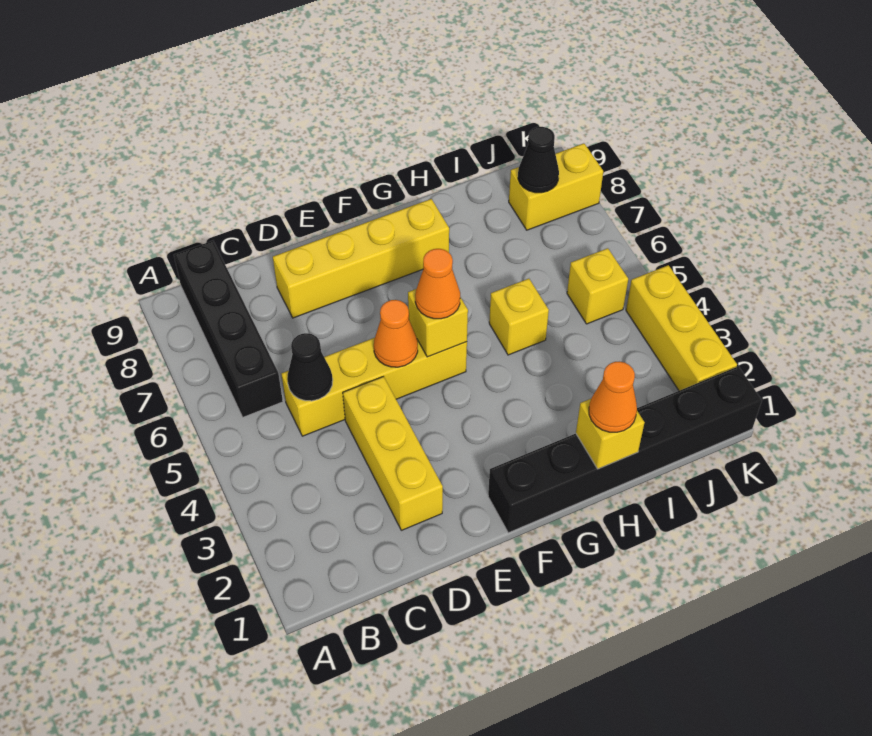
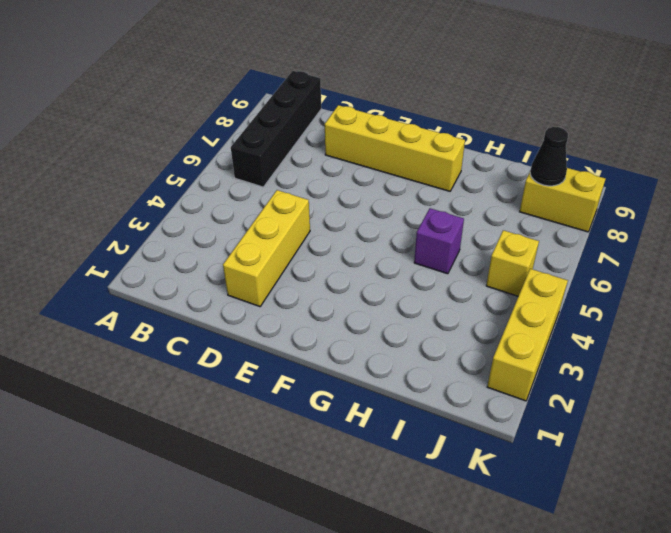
purple brick H5 level 1 -> yellow brick H5 level 1
none -> yellow brick C5:F5 level 1
none -> black brick F1:K1 level 1
none -> black cone C5 level 2

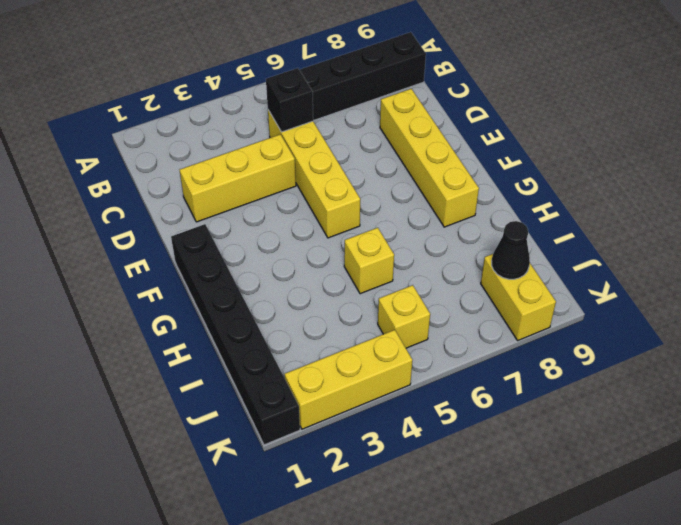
black brick C5 level 2 -> black cone C5 level 2
none -> orange cone E5 level 2
none -> yellow brick F5 level 2
none -> yellow brick H1 level 2

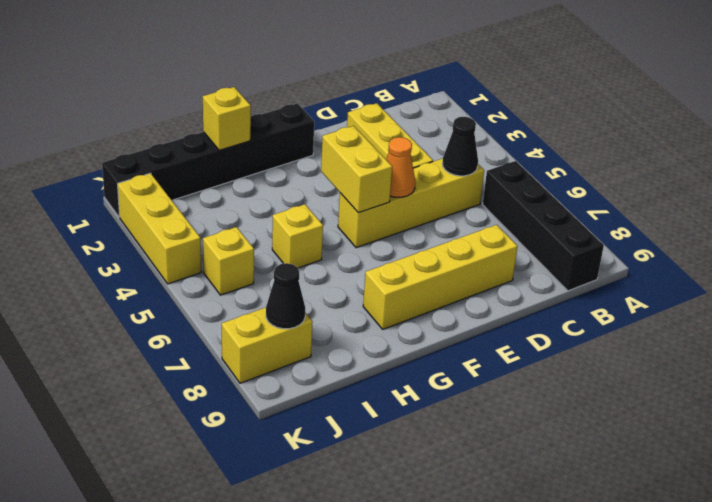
yellow brick F4:F5 level 2 -> yellow brick F5 level 2
none -> orange cone F5 level 3
none -> orange cone H1 level 3

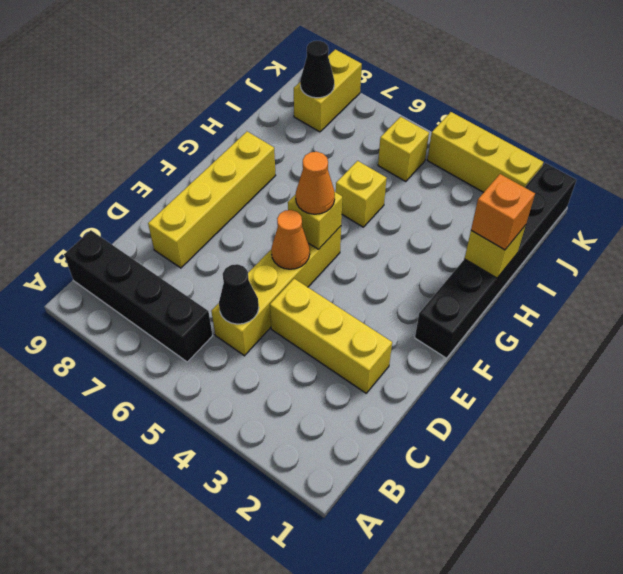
orange brick H1 level 3 -> orange cone H1 level 3

